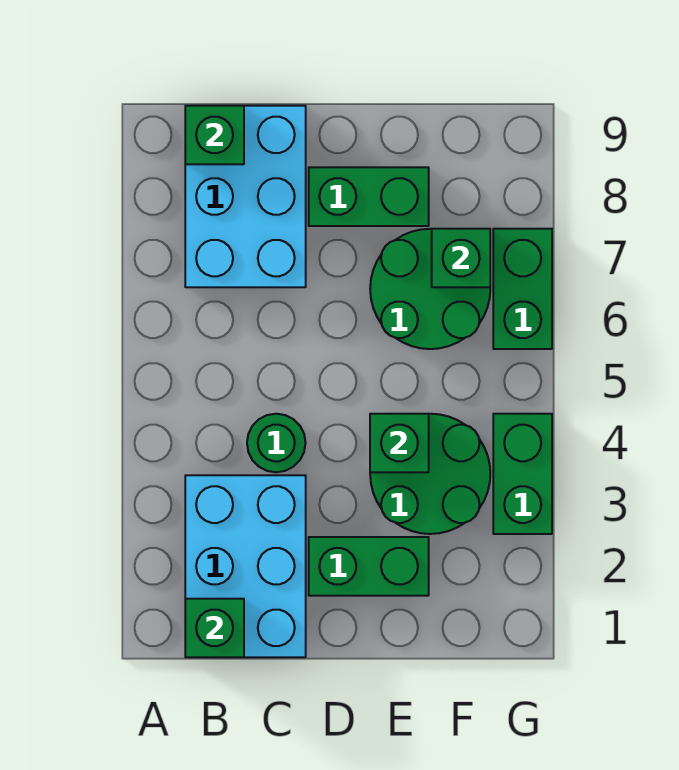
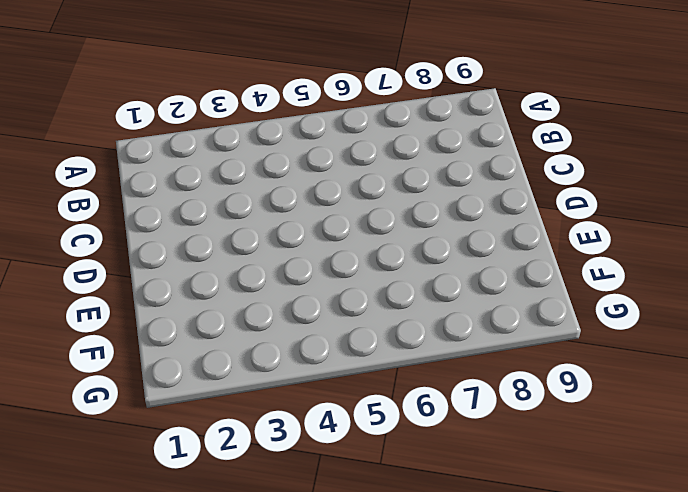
none -> cyan brick B1:C3 level 1
none -> cyan brick B7:C9 level 1
none -> green round brick C4 level 1

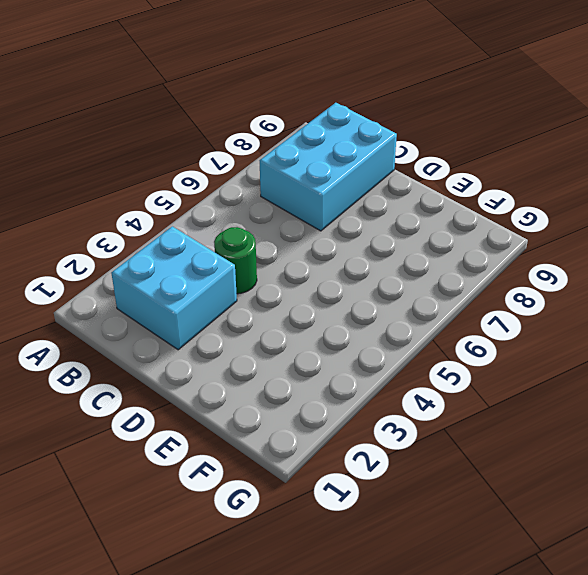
cyan brick B2:C3 level 1 -> cyan brick B1:C3 level 1
none -> green brick D2:E2 level 1
none -> green brick D8:E8 level 1
none -> green round brick E3:F4 level 1

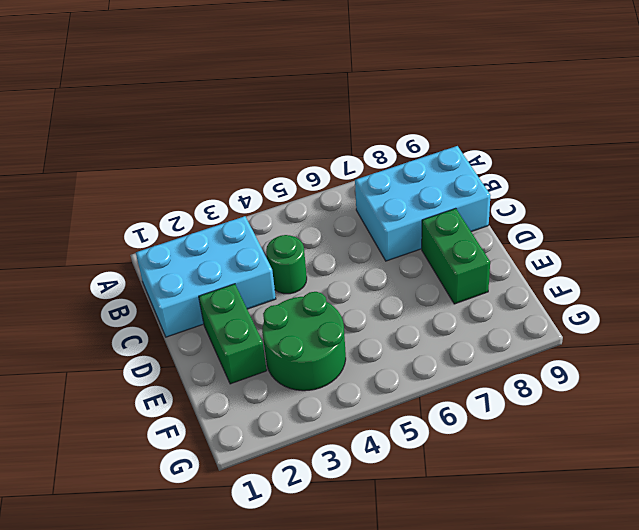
none -> green round brick E6:F7 level 1
none -> green brick G3:G4 level 1
none -> green brick G6:G7 level 1

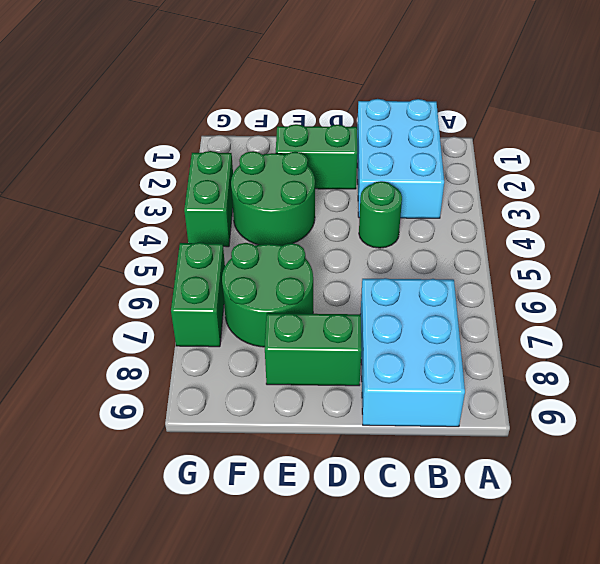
none -> green brick B1 level 2
none -> green brick B9 level 2
none -> green brick E4 level 2

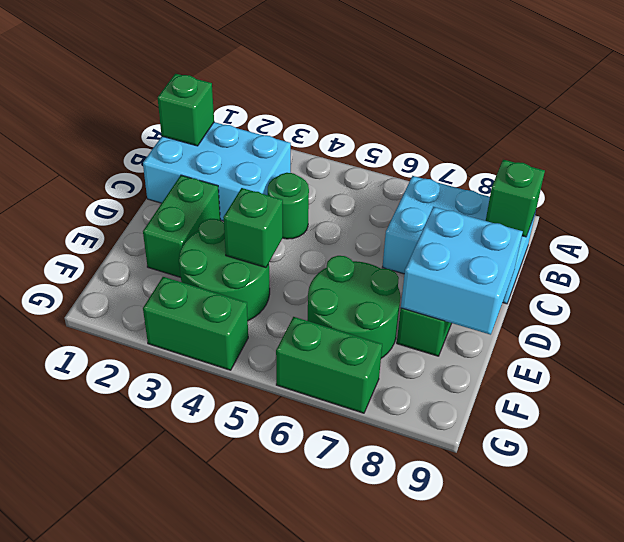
cyan brick D8:E9 level 2 -> none
none -> green brick F7 level 2

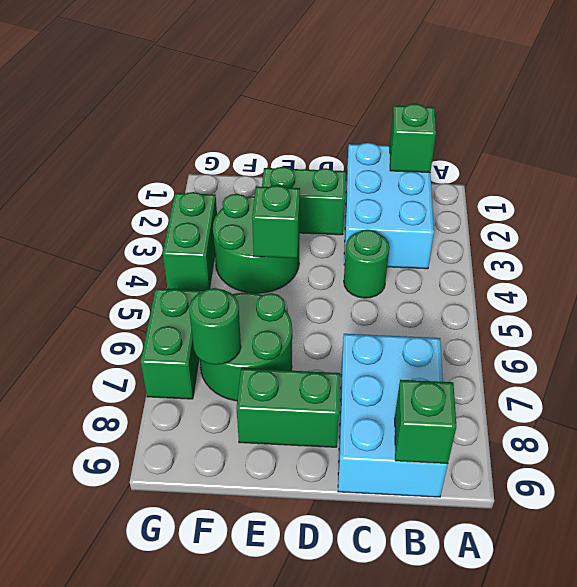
green round brick F7 level 2 -> green brick F7 level 2

